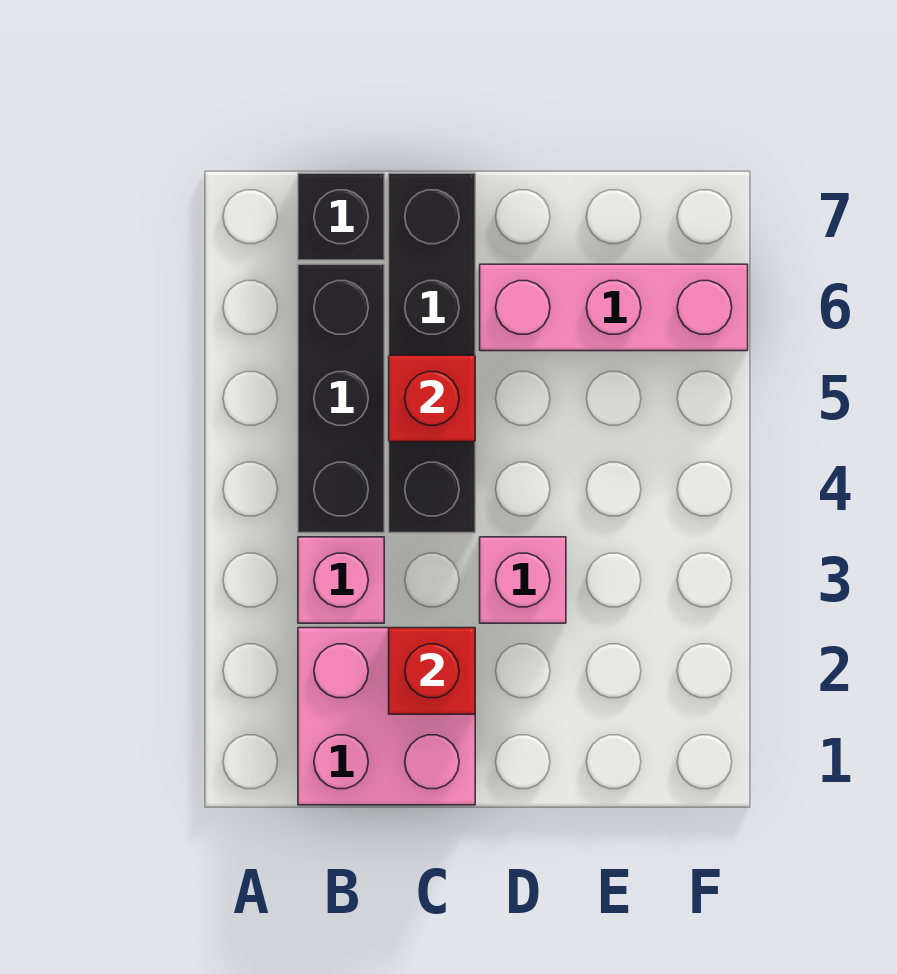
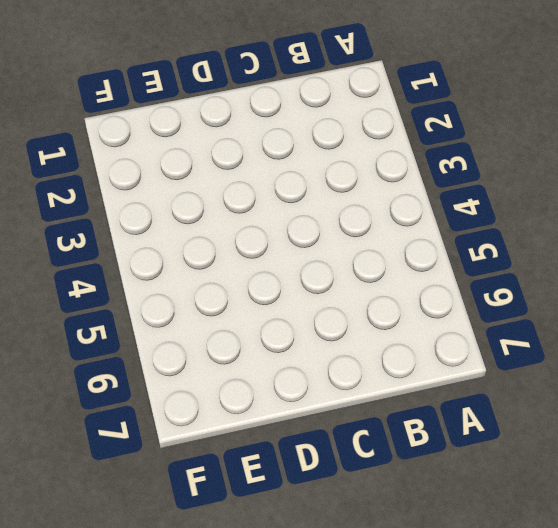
none -> pink brick B1:C2 level 1
none -> pink brick B3 level 1

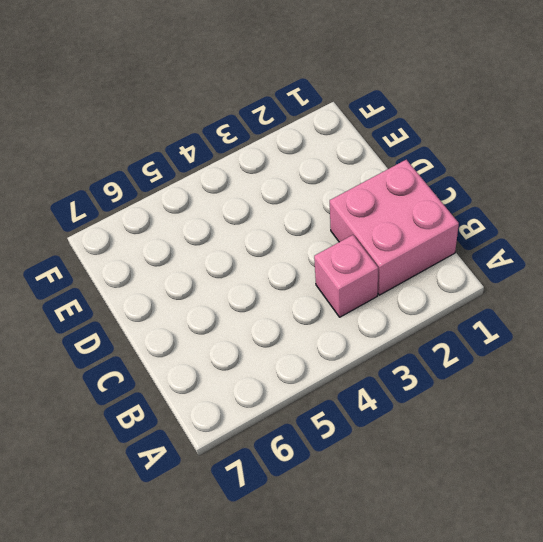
none -> black brick B4:B6 level 1
none -> black brick B7 level 1

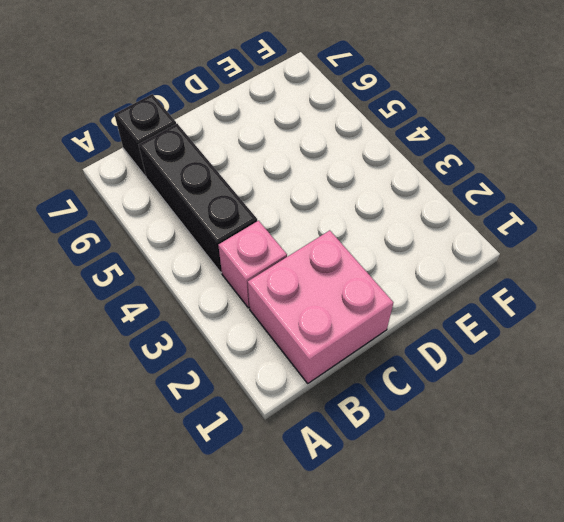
none -> black brick C4:C7 level 1
none -> pink brick D3 level 1

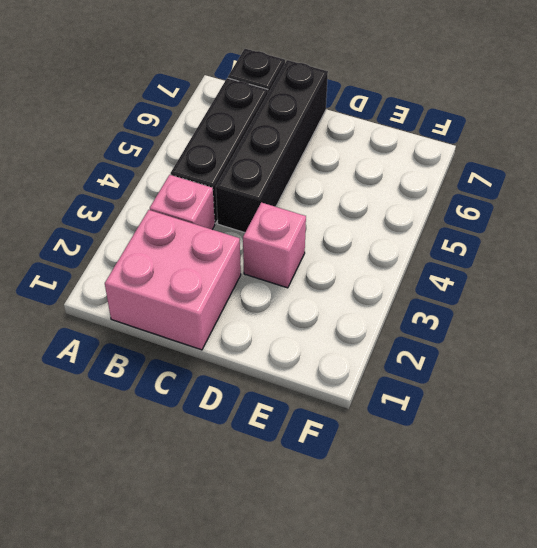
none -> pink brick D6:F6 level 1
none -> red brick C2 level 2

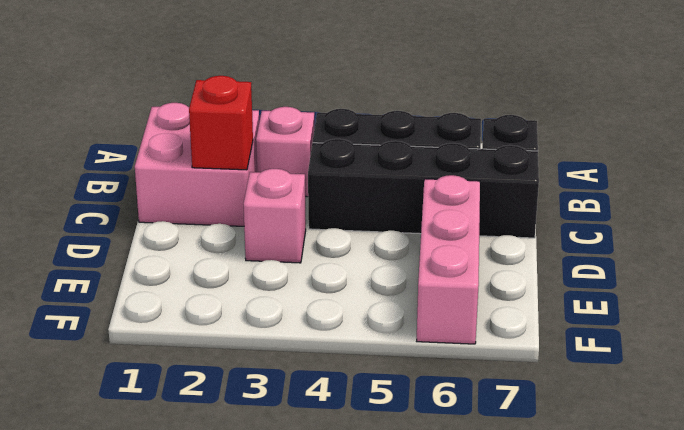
none -> red brick C5 level 2

